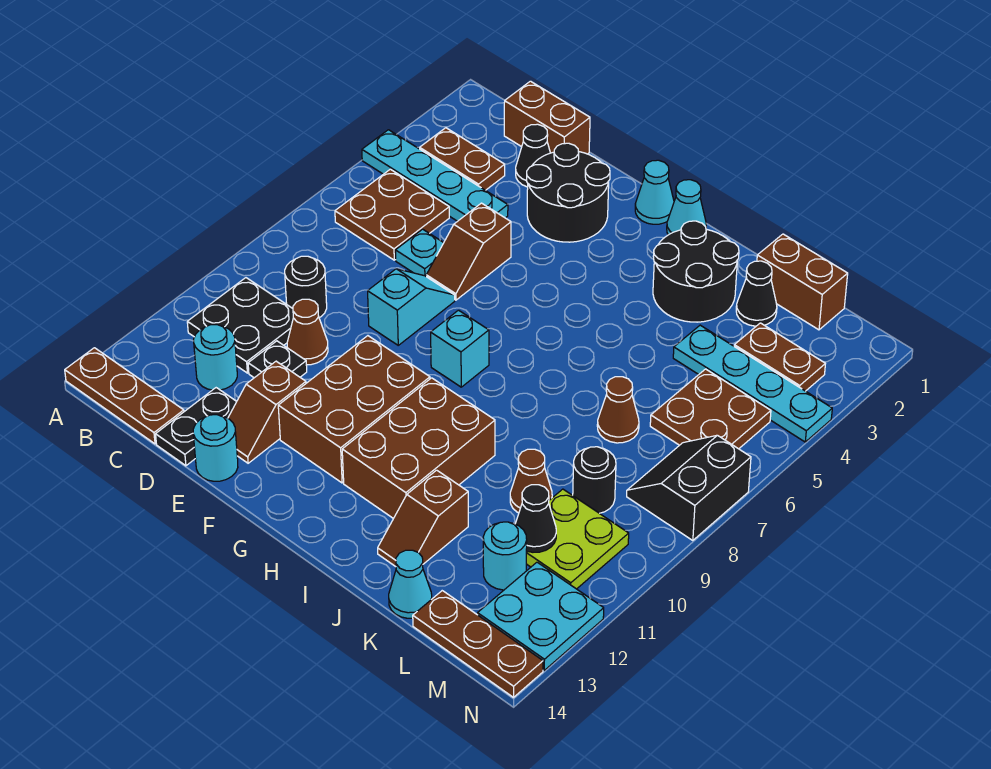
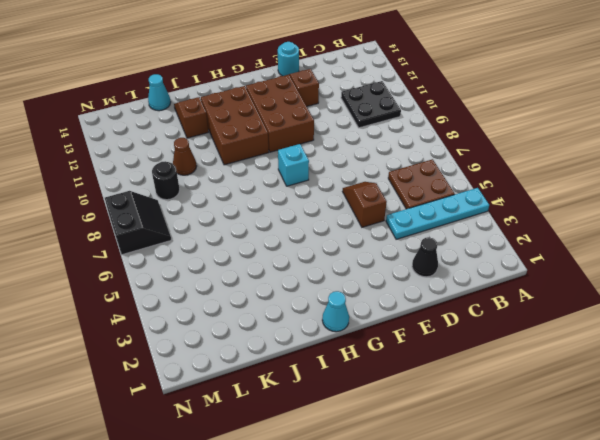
none -> brown plate A14:C14 level 1
none -> brown plate B3:C3 level 1
none -> brown brick C1:D1 level 1
none -> black round brick C9 level 1

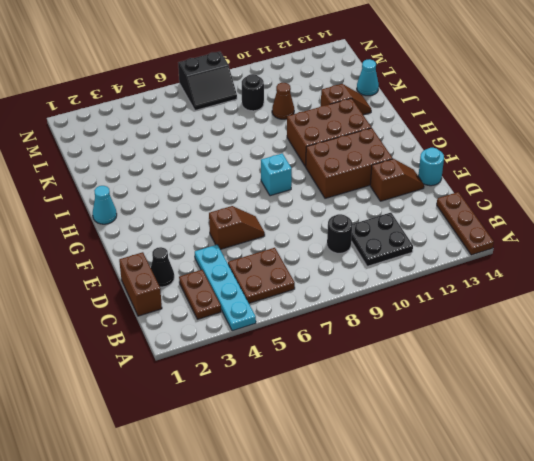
none -> cyan round brick C12 level 1
none -> cyan plate D6 level 1
none -> brown cone D10 level 1
none -> black plate D11 level 1

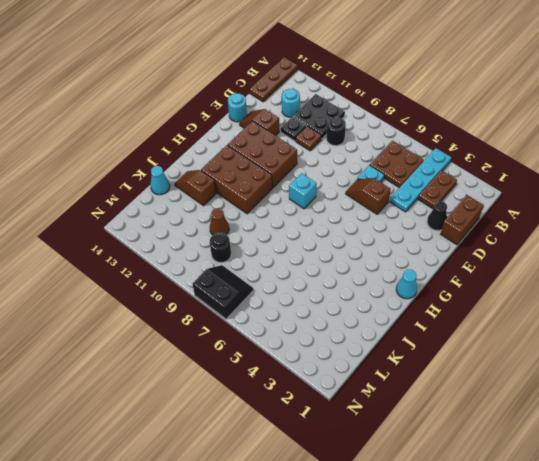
brown plate D10 level 1 -> brown cone D10 level 1
none -> black plate D13:D14 level 1
none -> black round brick E2:F3 level 1
none -> cyan slope E7:E8 level 1 top 8
none -> cyan cone G1 level 1

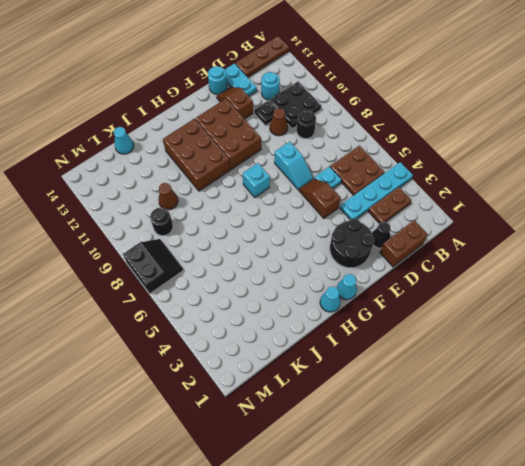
cyan plate D13:D14 level 1 -> black plate D13:D14 level 1
none -> black round brick I2:J3 level 1
none -> brown slope J12:J13 level 1 top 12
none -> brown brick K1:L1 level 1
none -> black cone K2 level 1

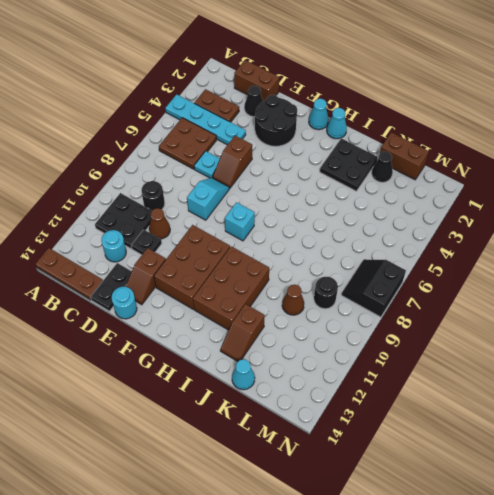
black plate I2:J3 level 1 -> black round brick I2:J3 level 1
none -> cyan plate K4:N4 level 1
none -> brown cone K7 level 1
none -> brown plate L3:M3 level 1
none -> brown plate L5:M6 level 1

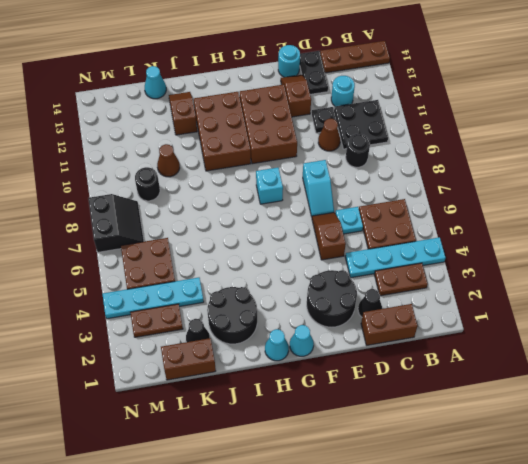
none -> brown cone K7 level 1
none -> lime plate L10:M11 level 1
none -> cyan round brick L12 level 1
none -> brown plate L14:N14 level 1

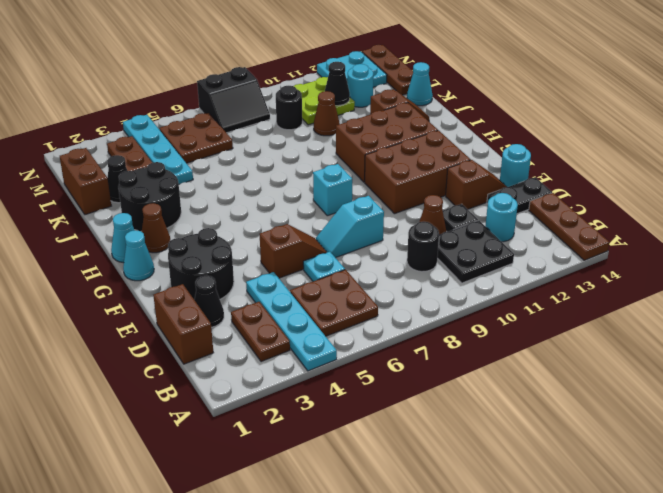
brown cone H2 level 1 -> brown cone K7 level 1

